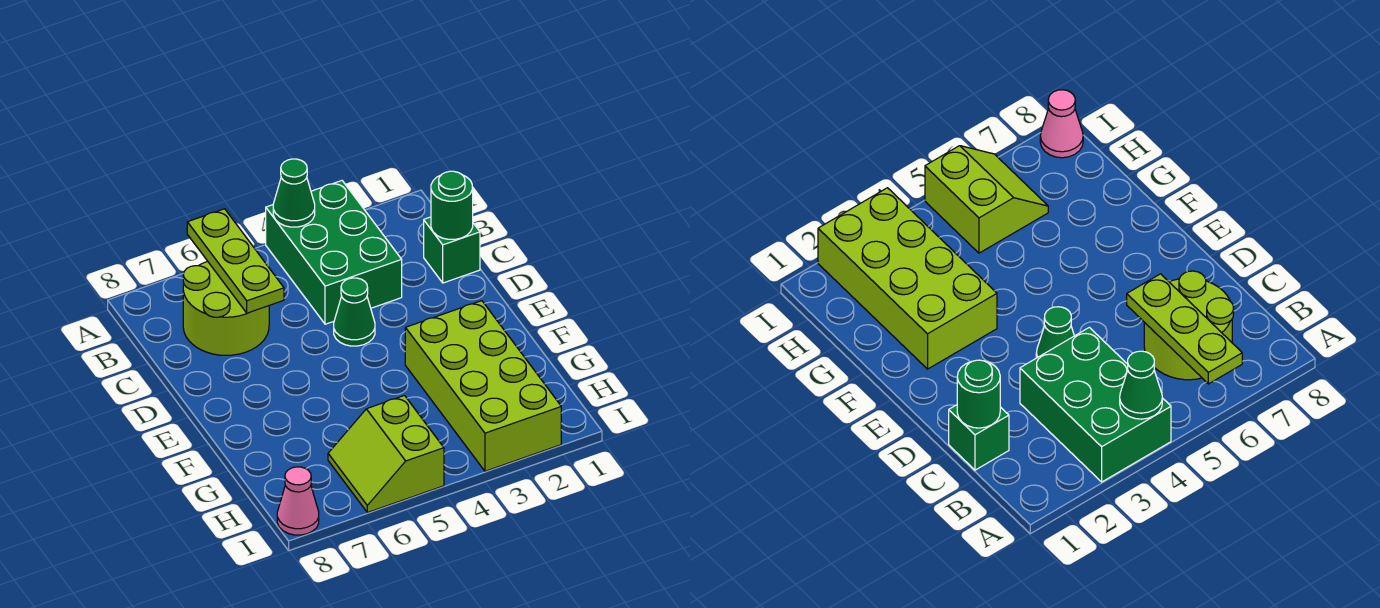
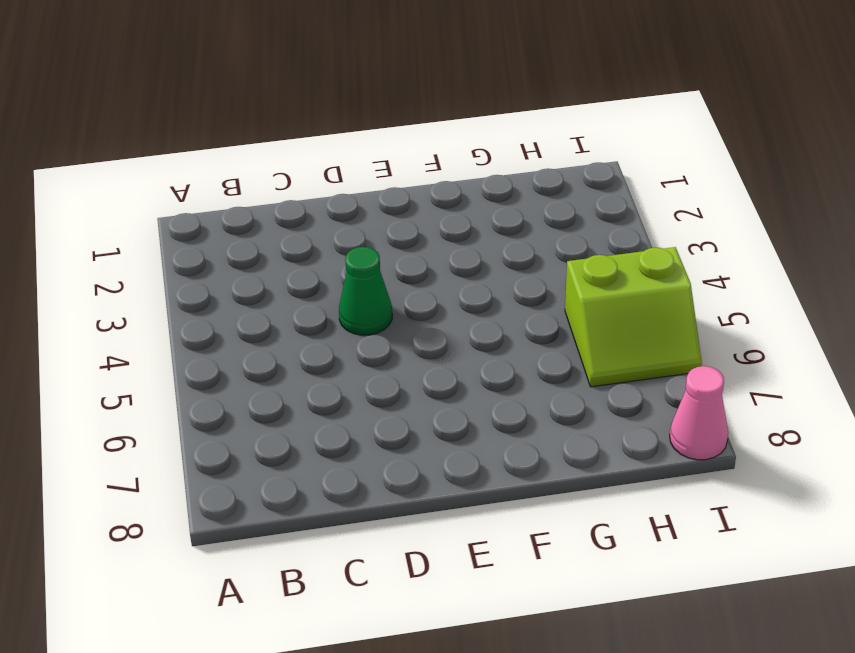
none -> green brick A3:C4 level 1
none -> lime round brick B6:C7 level 1

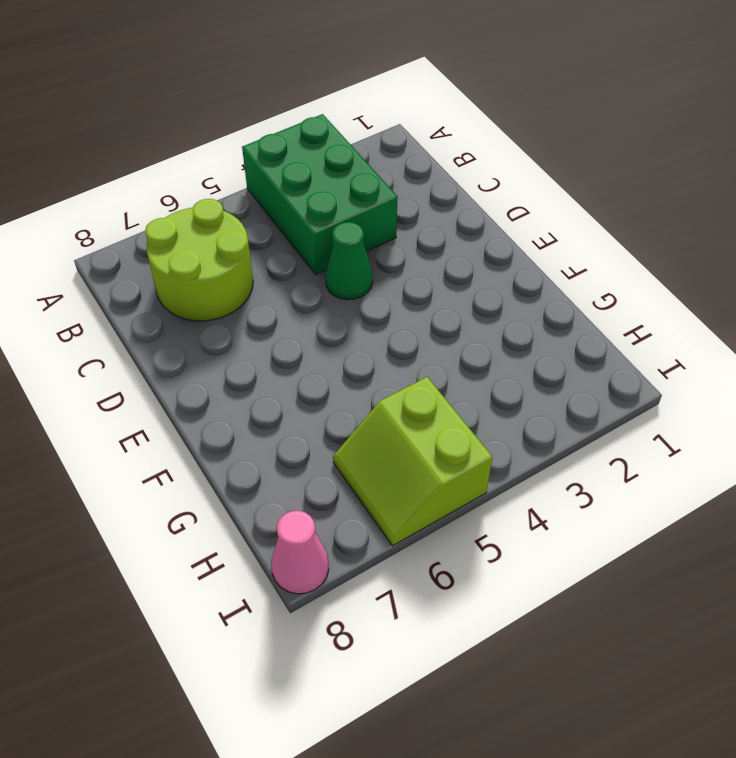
none -> green brick C1 level 1
none -> lime brick F2:I3 level 1

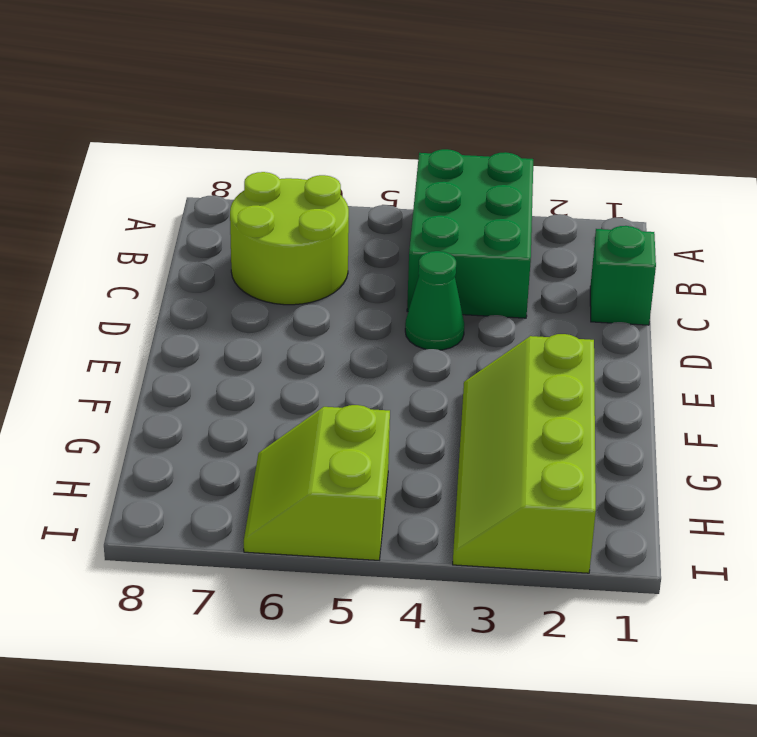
lime slope F2:I3 level 1 top 2 -> lime brick F2:I3 level 1
none -> pink cone I8 level 1
none -> green cone A4 level 2

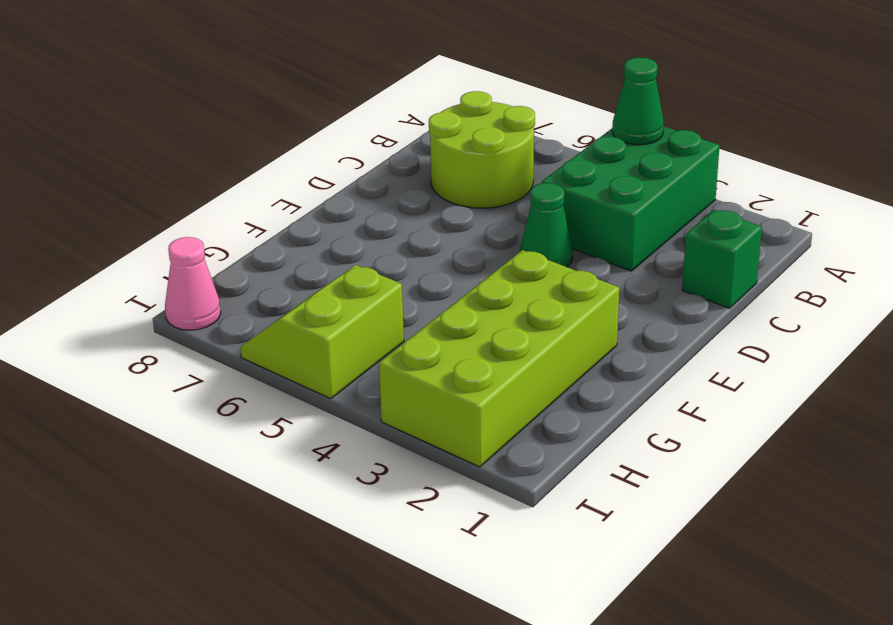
none -> lime plate A6:C6 level 2
none -> green round brick C1 level 2

